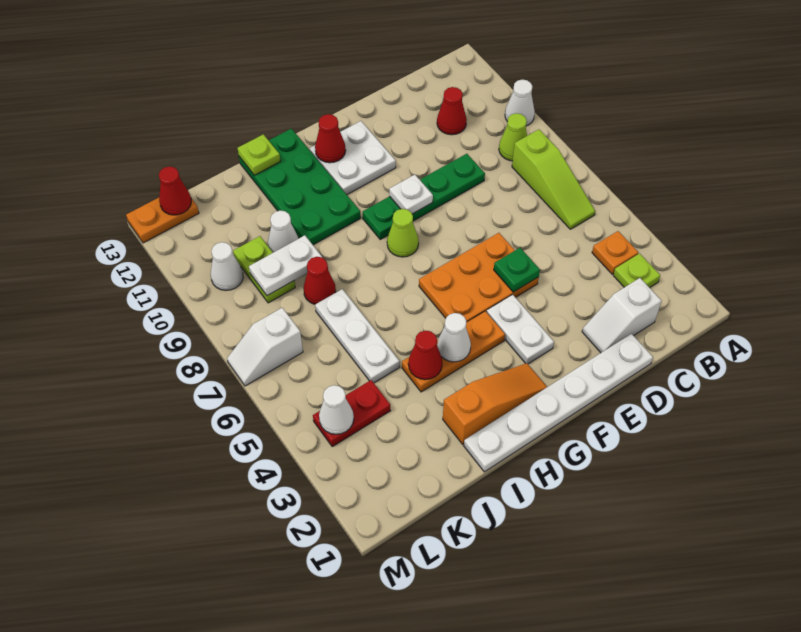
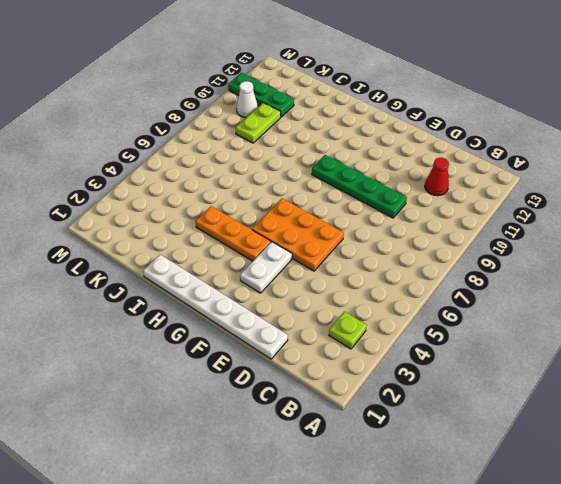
green plate K11:M11 level 1 -> none
none -> white cone A10 level 1
none -> orange plate B4 level 1
none -> lime slope B6:B8 level 1 top 8
none -> lime cone B9 level 1

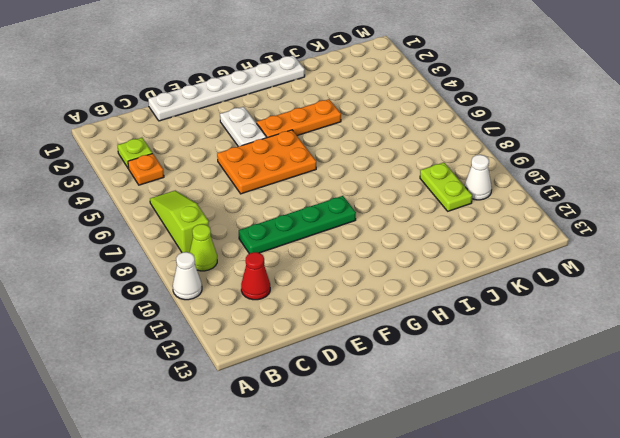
none -> white slope C2:D2 level 1 top C
none -> white plate F11:G12 level 1
none -> orange slope G2:I2 level 1 top I
none -> lime cone G8 level 1

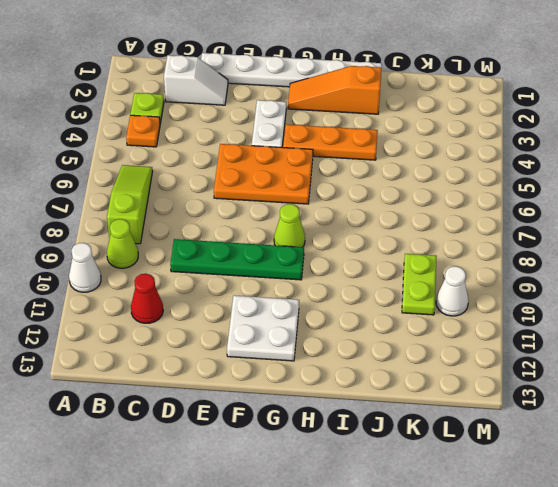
none -> green plate H10:I13 level 1
none -> white plate J5:J7 level 1
none -> red cone J8 level 1
none -> white cone J10 level 1

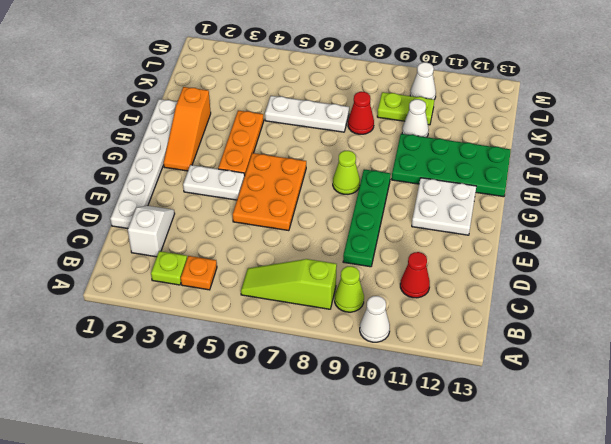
none -> red plate K4:L4 level 1
none -> white slope L7:M7 level 1 top L
none -> orange plate L13:M13 level 1
none -> green plate E5 level 2

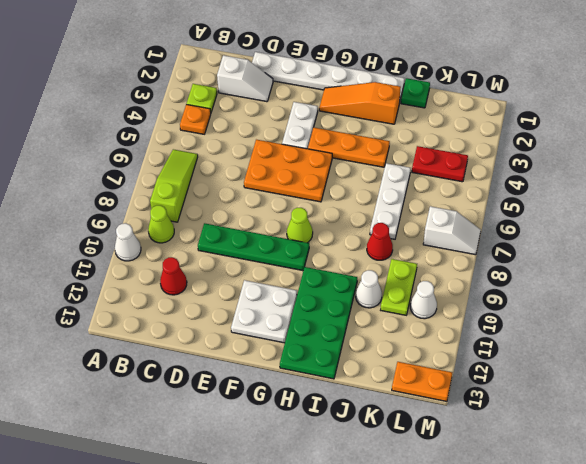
green plate J1 level 1 -> green plate E5 level 2
none -> white plate F9 level 2
none -> red cone G12 level 2
none -> white cone H4 level 2
none -> red cone I4 level 2

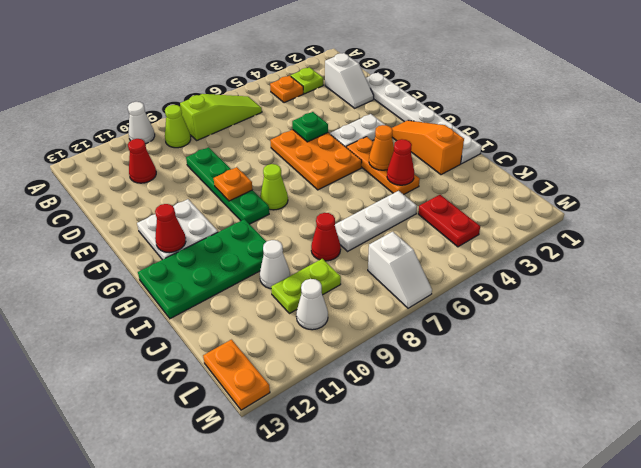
orange plate F9 level 2 -> white plate F9 level 2
orange cone H4 level 2 -> white cone H4 level 2
none -> lime plate I13 level 2
none -> white plate J9:K9 level 2
none -> white cone L4 level 2
none -> red cone L13 level 2

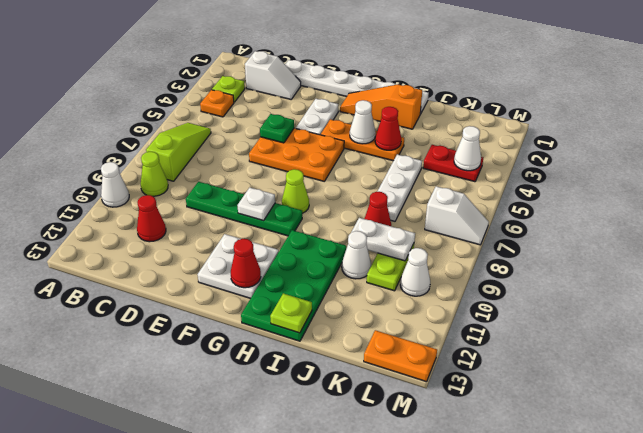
none -> red cone L13 level 2

